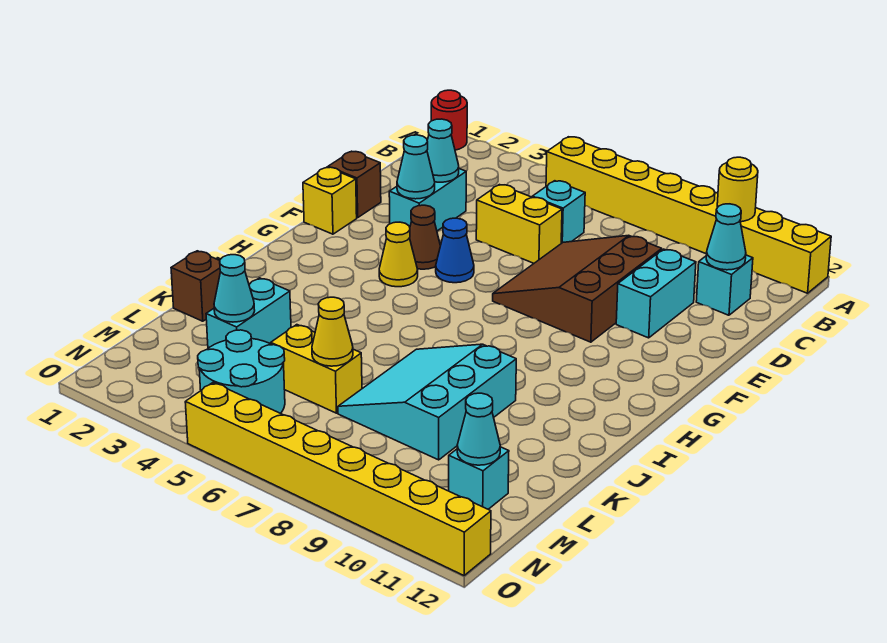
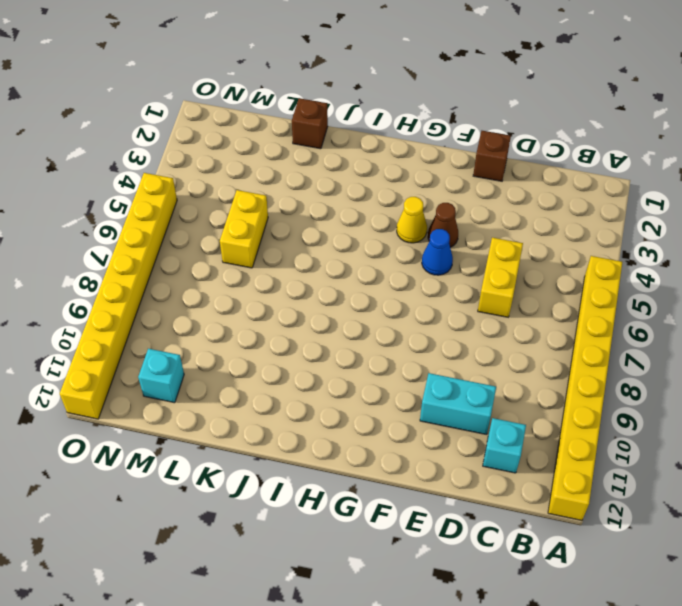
none -> red round brick A1 level 1
none -> cyan brick C6 level 1
none -> cyan brick D3:E3 level 1

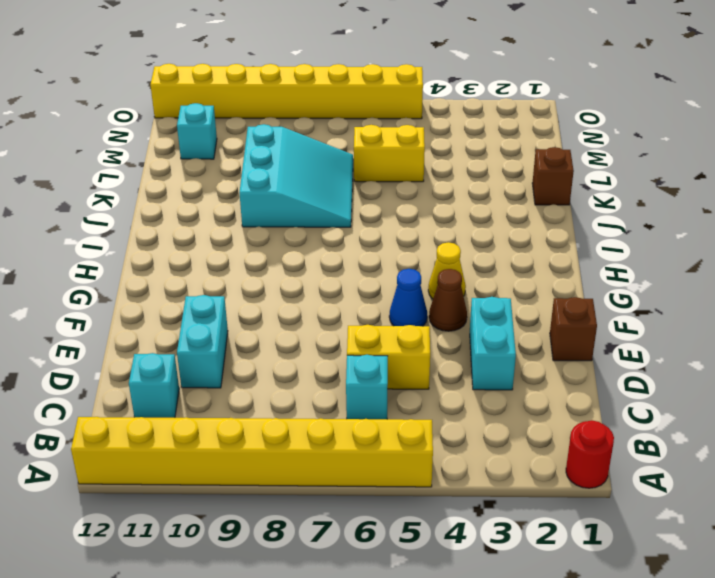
none -> brown slope D7:F9 level 1 top 9
none -> yellow brick F1 level 1
none -> cyan brick K3:L3 level 1

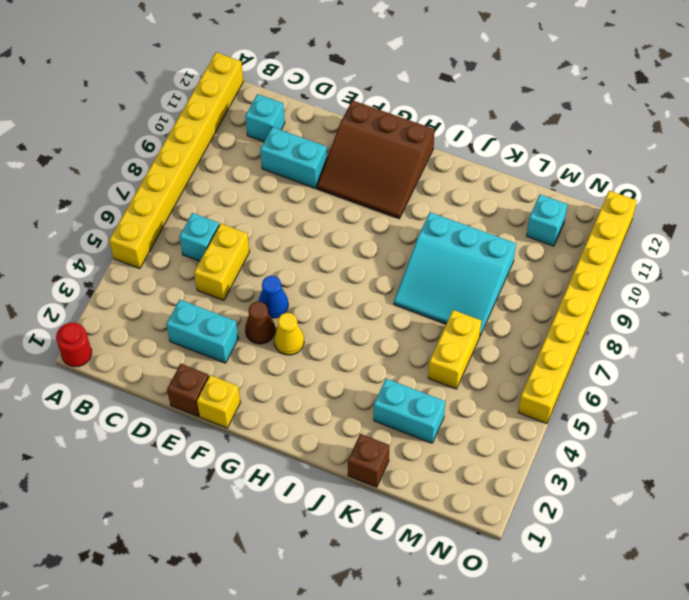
brown slope F10:H12 level 1 top 12 -> brown slope D7:F9 level 1 top 9
none -> cyan round brick M4:N5 level 1
none -> yellow round brick A10 level 2
none -> cyan cone C11 level 2

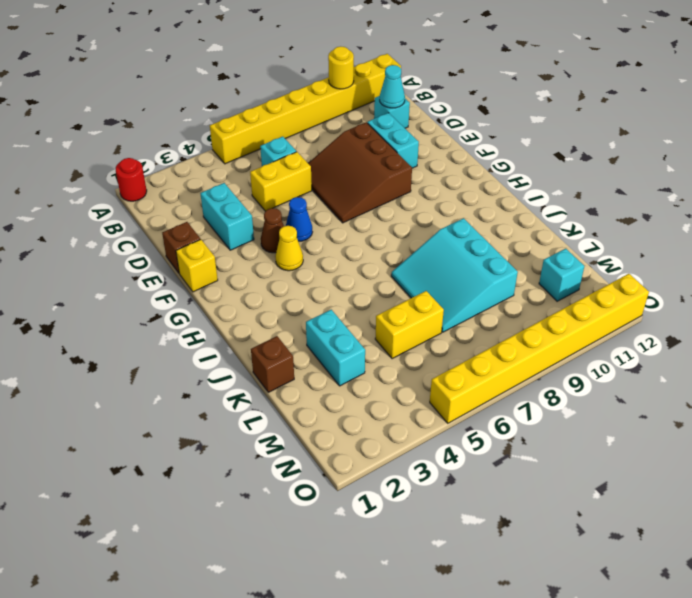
none -> cyan round brick M4:N5 level 1
none -> cyan cone D3 level 2
none -> cyan cone E3 level 2

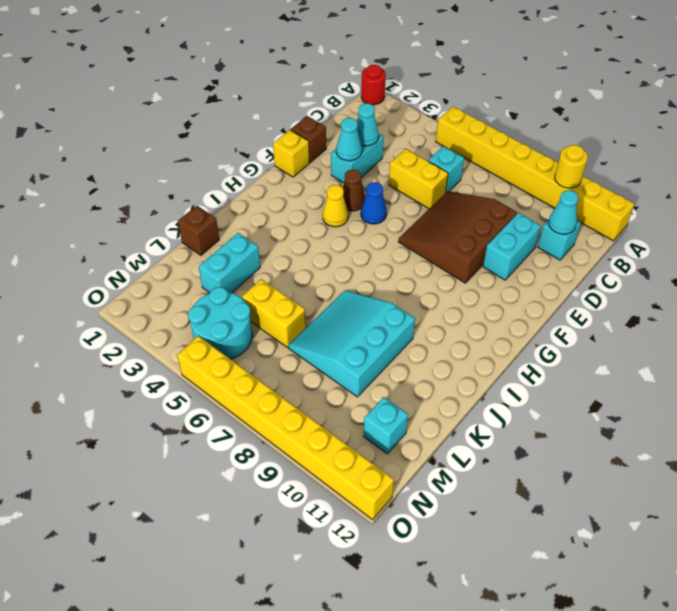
none -> cyan cone L3 level 2
none -> yellow cone L6 level 2
none -> cyan cone M11 level 2

